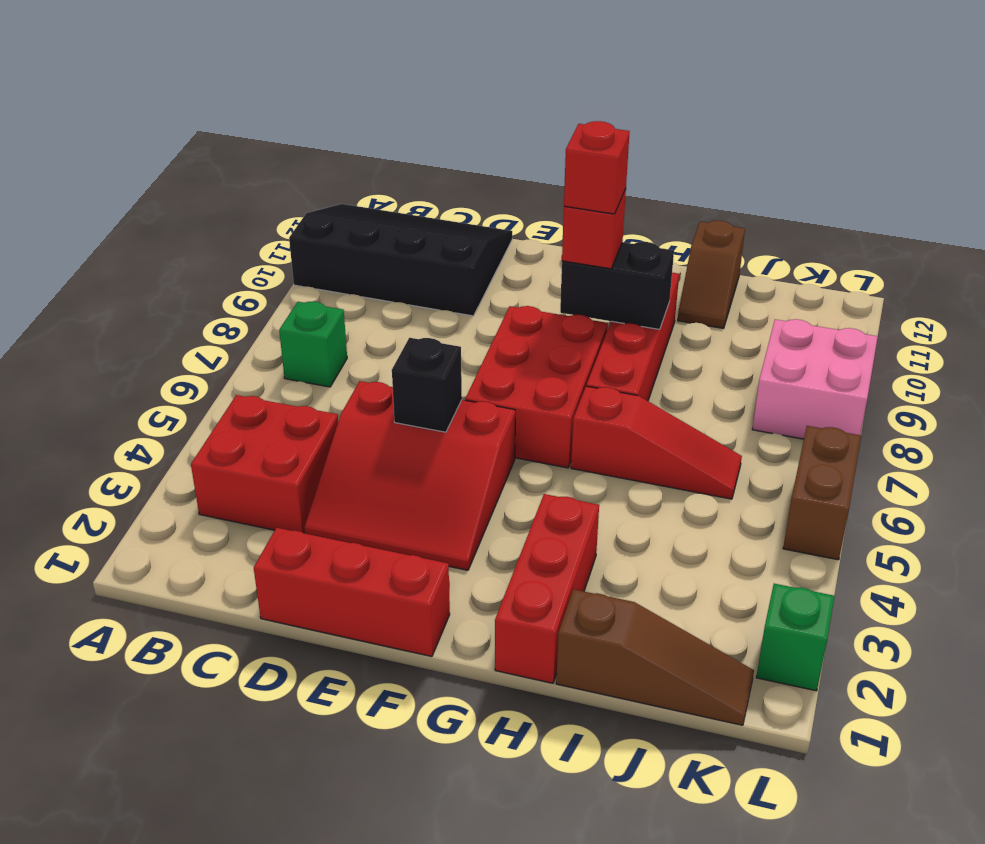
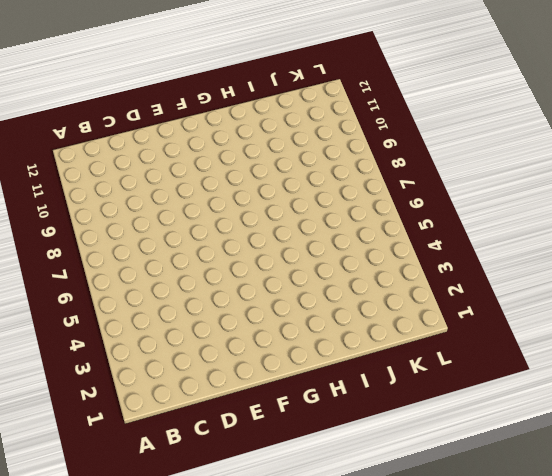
none -> black slope A10:D12 level 1 top 10
none -> red brick B3:C4 level 1
none -> green brick B7 level 1

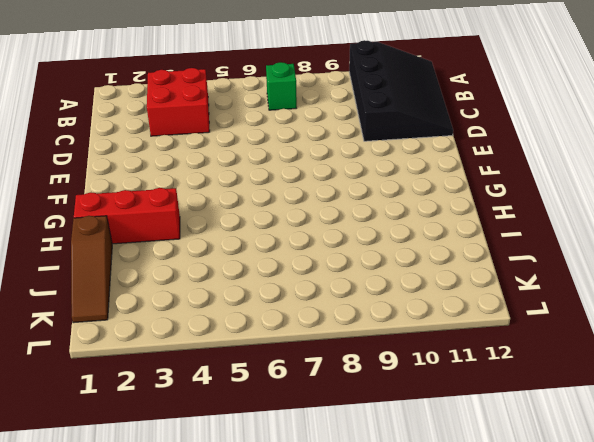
none -> red brick D1:F1 level 1
none -> red slope D3:F5 level 1 top 5
none -> red brick F6:G8 level 1

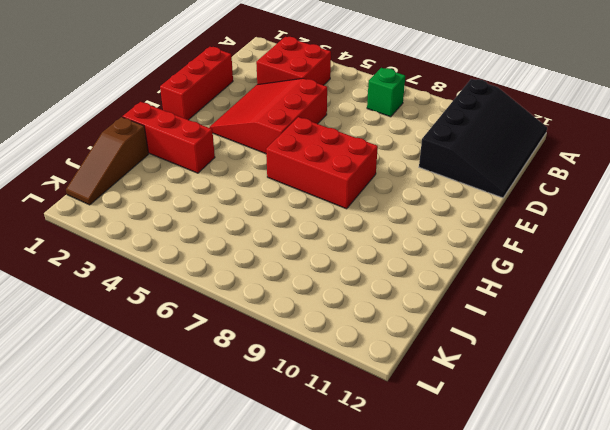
none -> red slope H6:J6 level 1 top H
none -> red brick H7:H10 level 1
none -> brown slope I11:I12 level 1 top 12

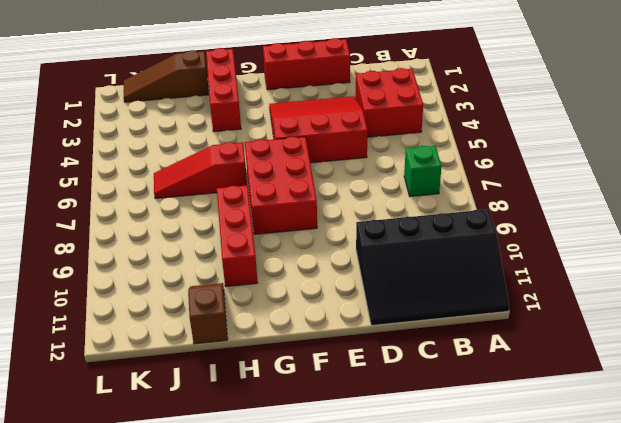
red brick H8:H10 level 1 -> red brick H7:H10 level 1
none -> pink brick K8:L9 level 1
none -> green brick L2 level 1
none -> brown brick L5:L6 level 1

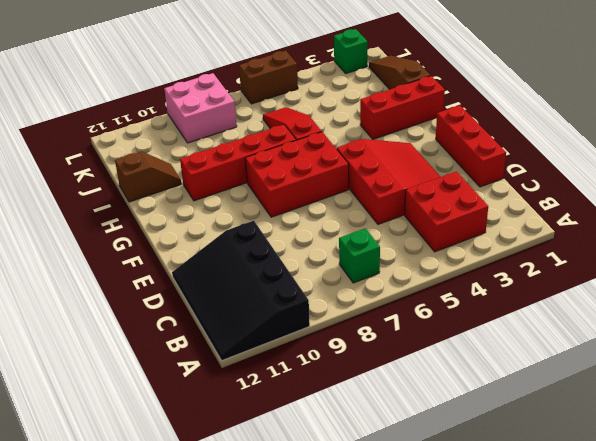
none -> black brick E5 level 2
none -> black brick G9:H9 level 2
none -> red brick G9 level 3

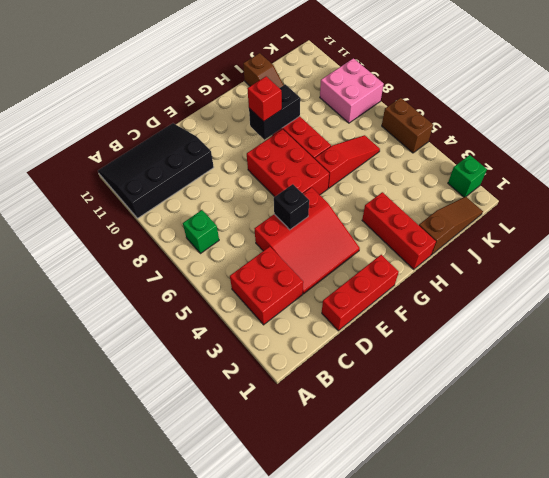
none -> red brick G9 level 4

